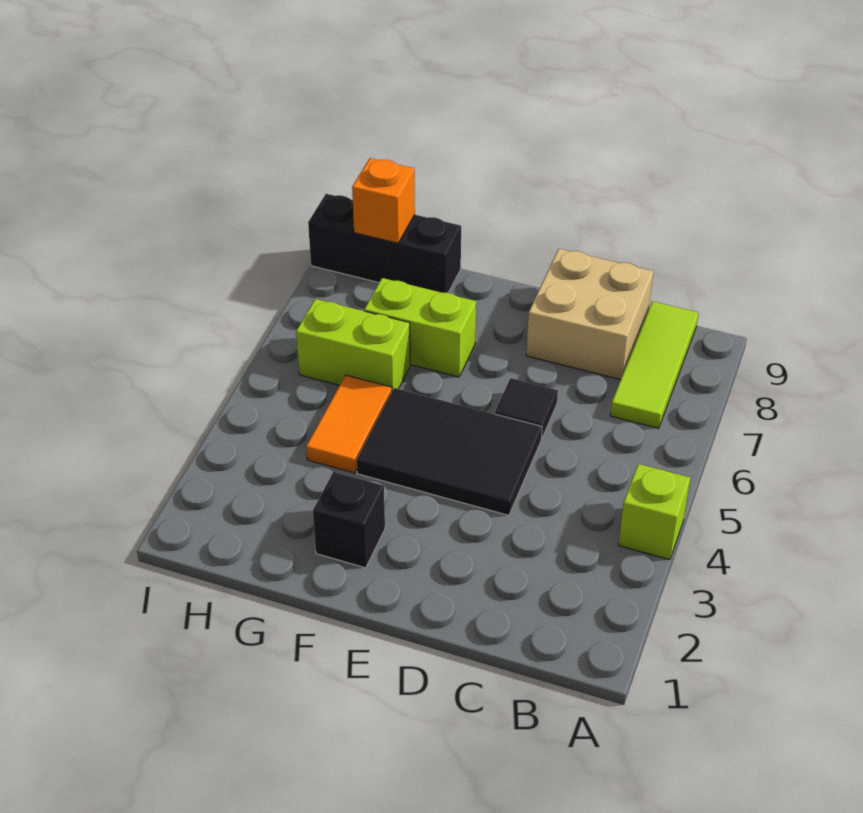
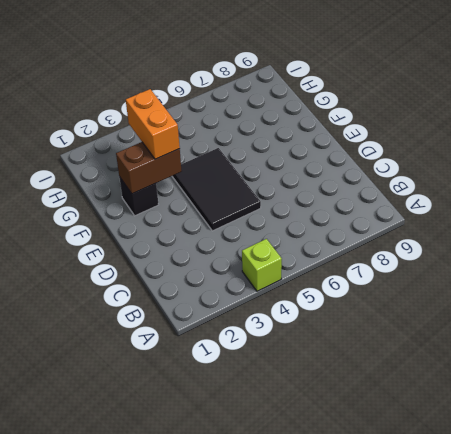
brown brick F2:F3 level 2 -> none
orange brick F3:G3 level 3 -> none
none -> lime tile B7:B9 level 1
none -> tan brick C8:D9 level 1

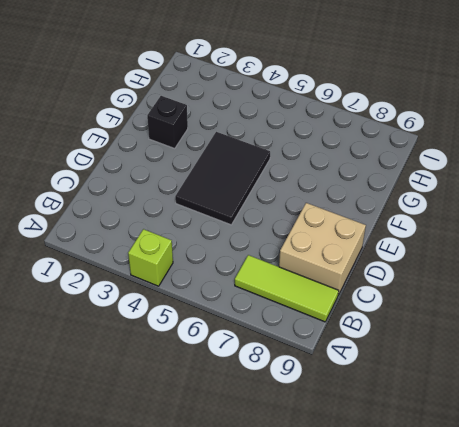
none -> black tile D6 level 1
none -> lime brick F7:G7 level 1

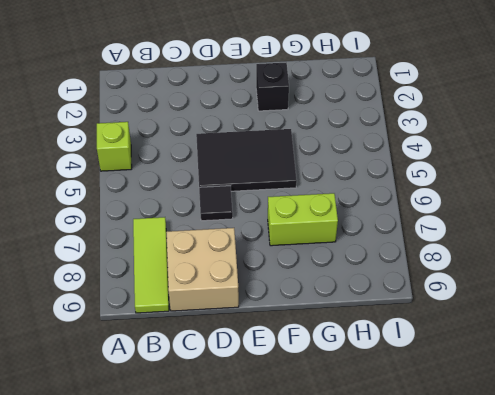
none -> orange tile G4:G5 level 1
none -> lime brick G6:H6 level 1

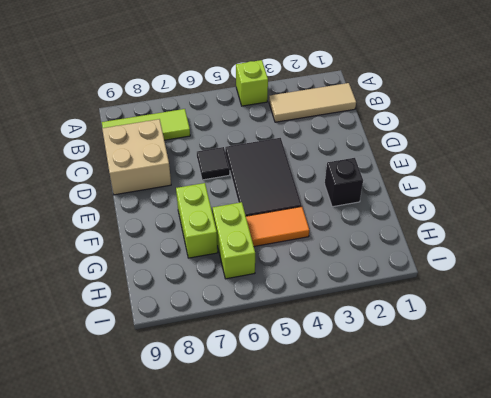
tan tile B1:B3 level 1 -> none
none -> black brick G9:I9 level 1
none -> orange brick H9 level 2

